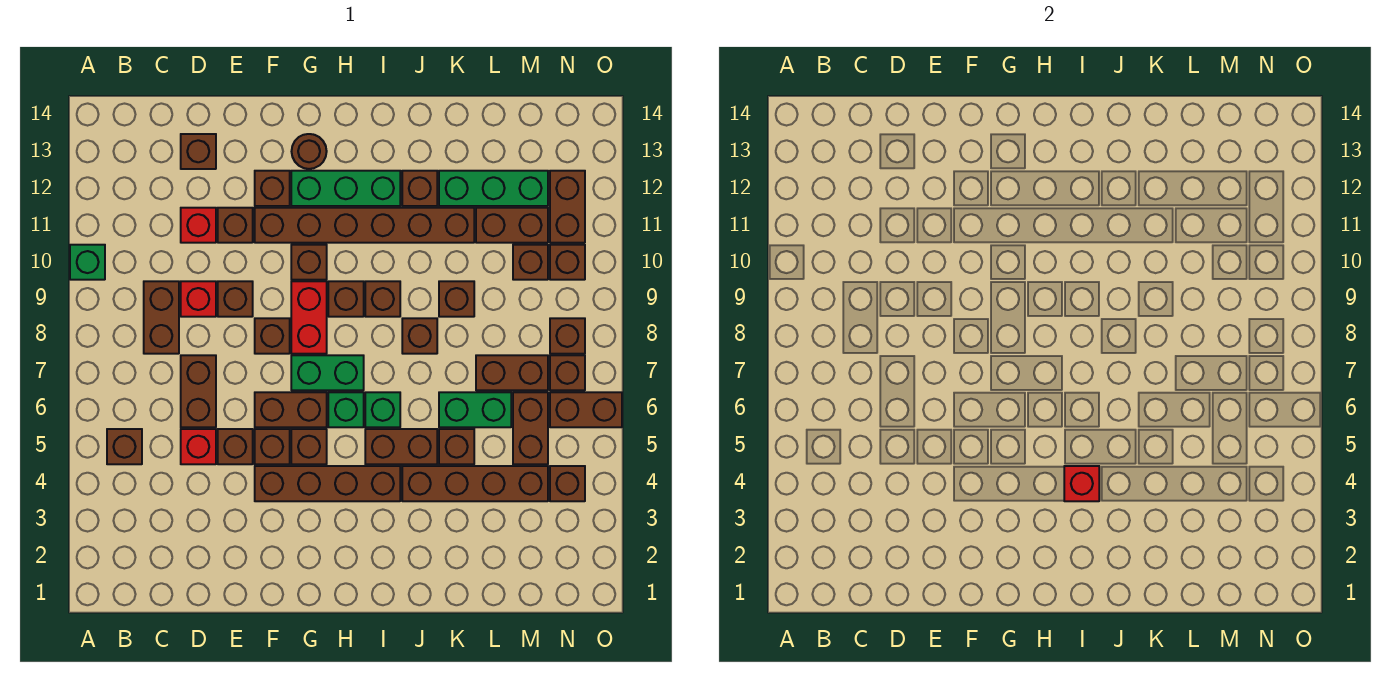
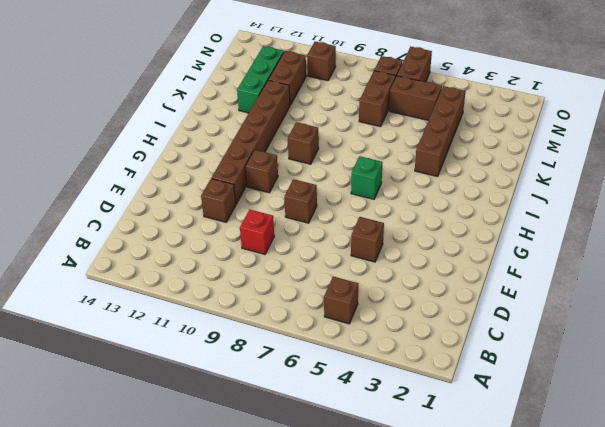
none -> green brick A10 level 1
none -> brown brick C8:C9 level 1
none -> red brick D5 level 1
none -> brown brick D6:D7 level 1

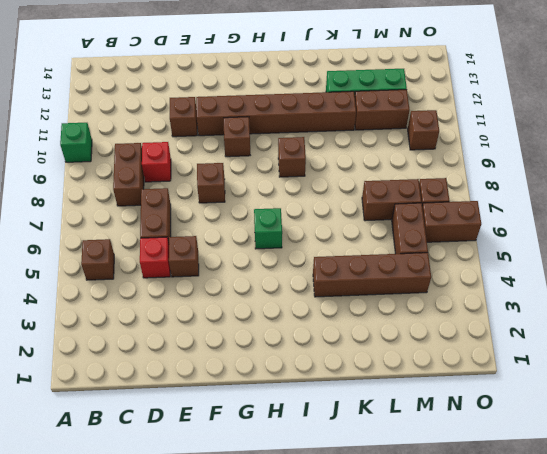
none -> red brick D11 level 1
none -> brown brick D13 level 1
none -> brown brick E9 level 1
none -> brown brick F4:I4 level 1

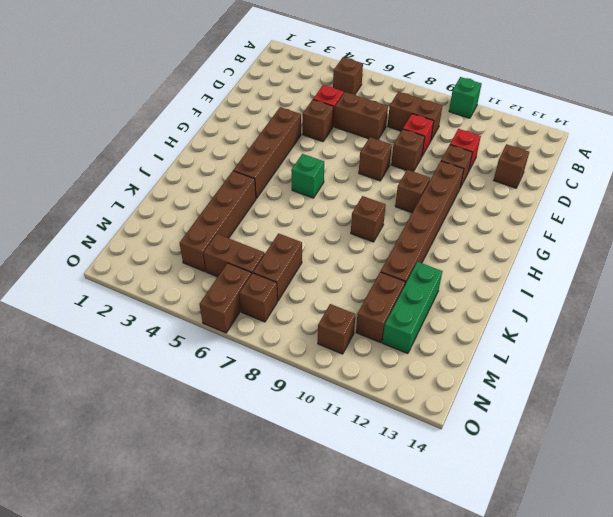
none -> brown brick F5 level 1
none -> brown brick F6:G6 level 1
none -> brown brick F12 level 1
none -> brown brick G5 level 1

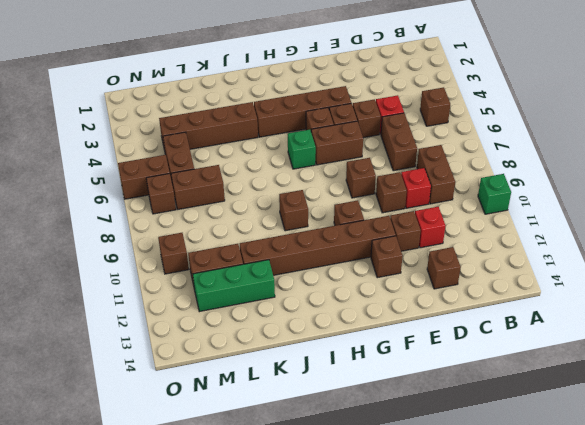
none -> green brick G7:H7 level 1
none -> red brick G8:G9 level 1
none -> green brick G12:I12 level 1
none -> brown round brick G13 level 1

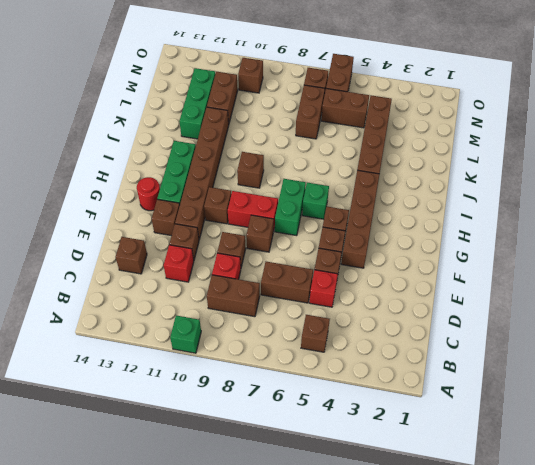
red round brick G13 level 1 -> brown round brick G13 level 1
none -> brown brick F6:G6 level 1
none -> brown brick H9 level 1
none -> brown brick I5:J5 level 1
none -> green brick I6 level 1

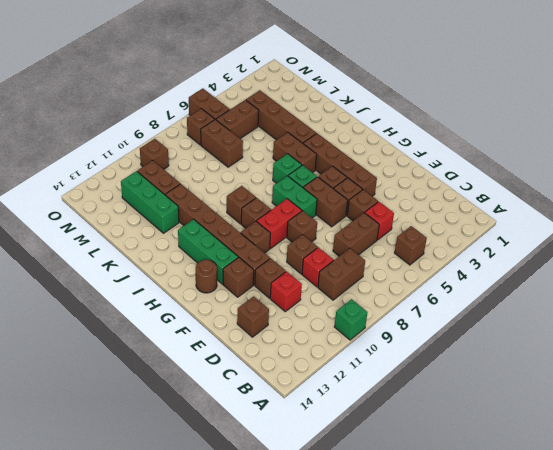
none -> brown brick J8 level 1
none -> brown brick J12 level 1
none -> brown brick K5 level 1
none -> green brick K6:L6 level 1

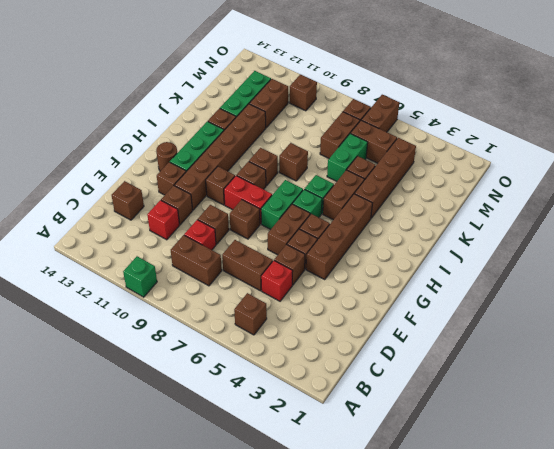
none -> brown brick K9 level 1
none -> brown brick M10 level 1
none -> brown brick N4 level 1
none -> brown brick N8 level 1

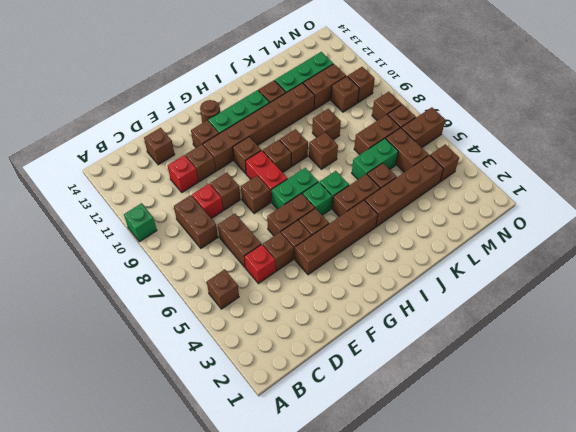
none -> brown brick N11:N12 level 1
none -> red brick I4 level 2

